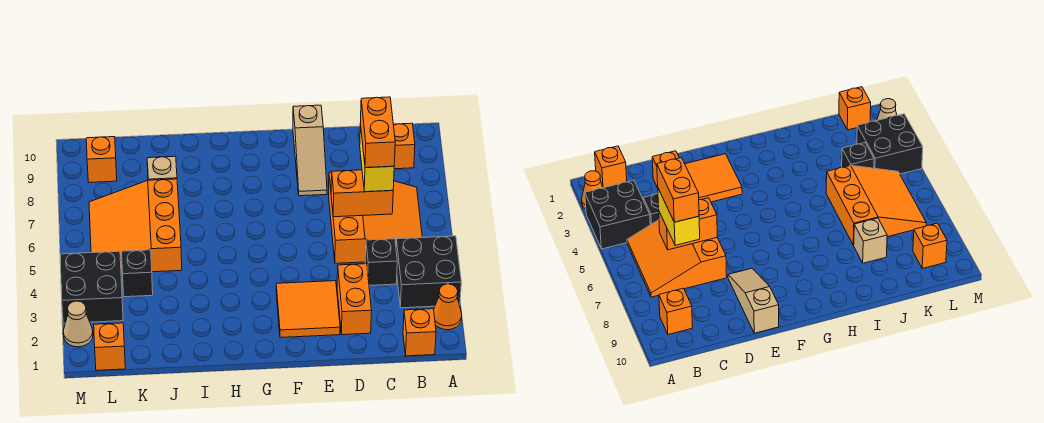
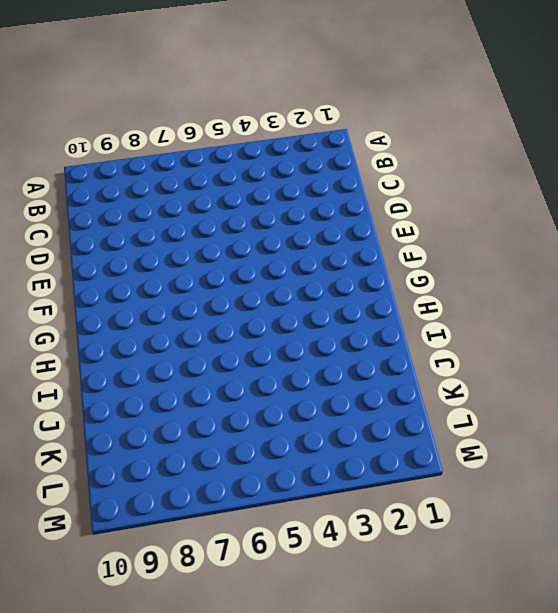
none -> orange cone A2 level 1
none -> black brick A3:B4 level 1
none -> orange brick B1 level 1

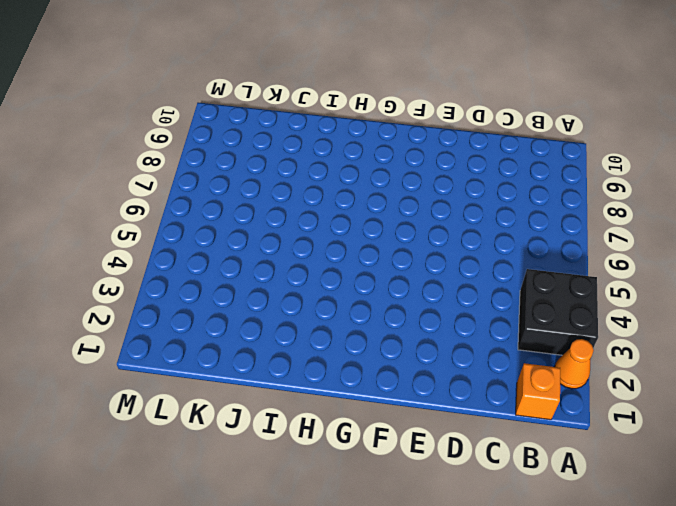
none -> orange slope B5:D7 level 1 top D
none -> orange brick B9 level 1
none -> black brick C4 level 1

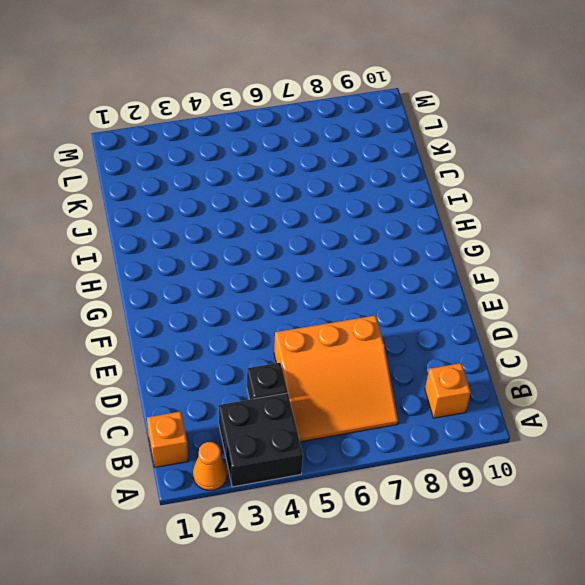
none -> orange brick D2:D3 level 1
none -> orange tile E2:F3 level 1
none -> tan slope E8:E10 level 1 top 10

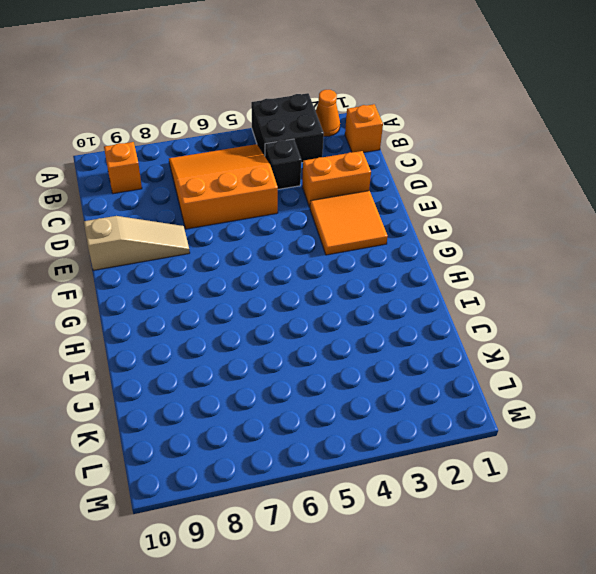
none -> orange slope J5:L7 level 1 top J
none -> tan brick J8 level 1
none -> black brick K4 level 1

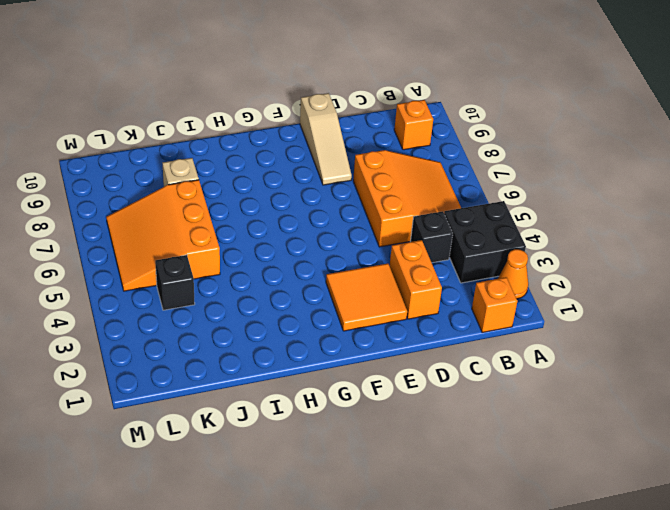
none -> orange brick L1 level 1
none -> black brick L3:M4 level 1
none -> orange brick L9 level 1

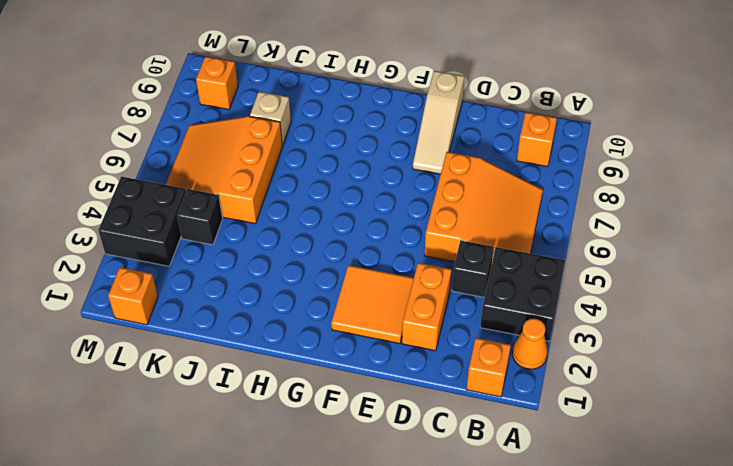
none -> tan cone M2 level 1
none -> orange brick C6:D6 level 2
none -> yellow brick C6:C7 level 3

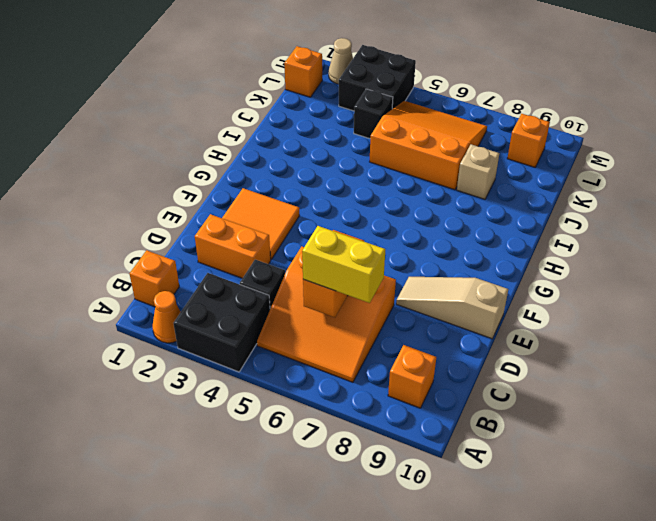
none -> orange brick C6:C7 level 4

